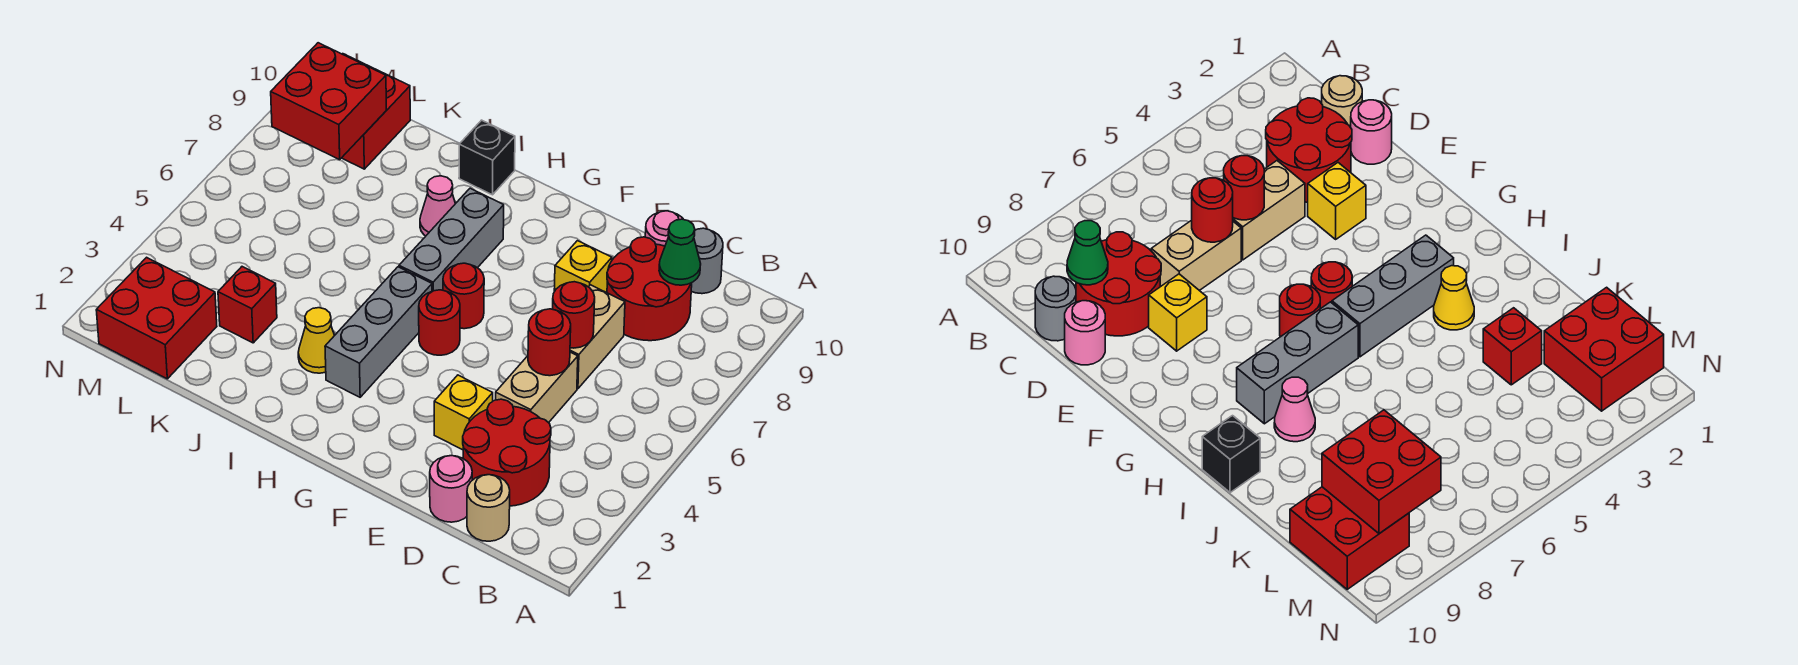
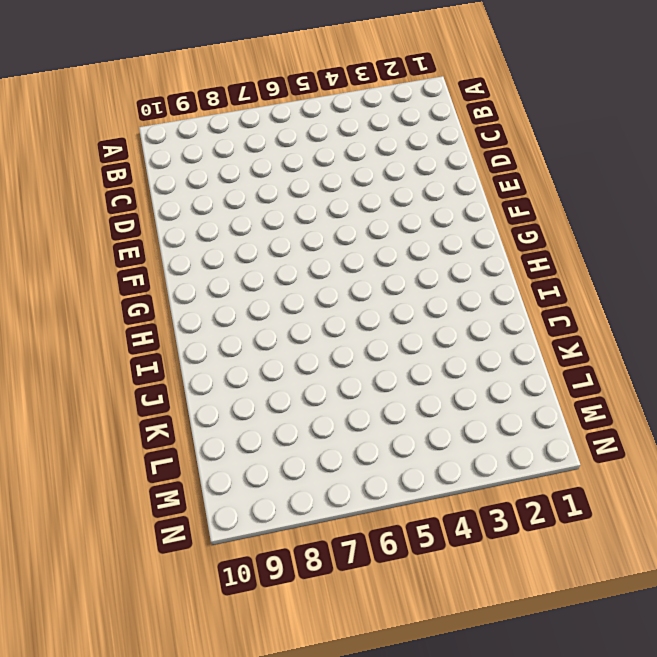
none -> tan round brick C1 level 1
none -> red round brick C2:D3 level 1
none -> red round brick C8:D9 level 1

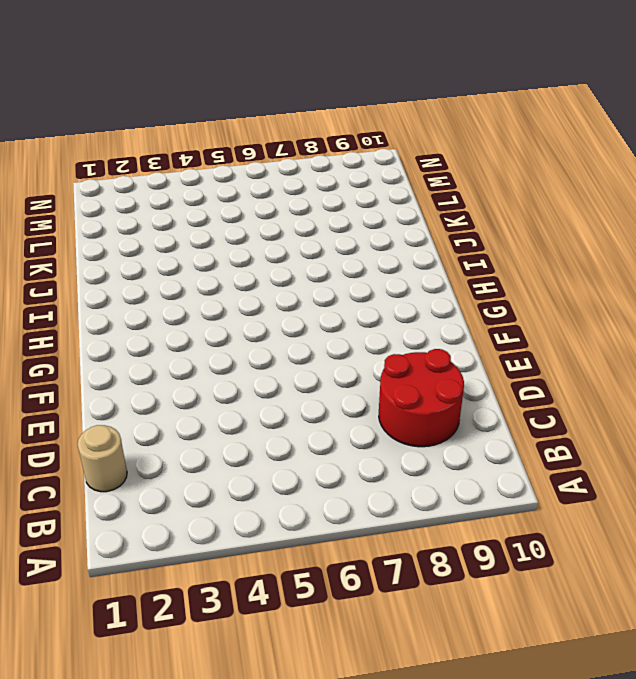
none -> red round brick C2:D3 level 1
none -> grey round brick C10 level 1
none -> pink round brick D1 level 1

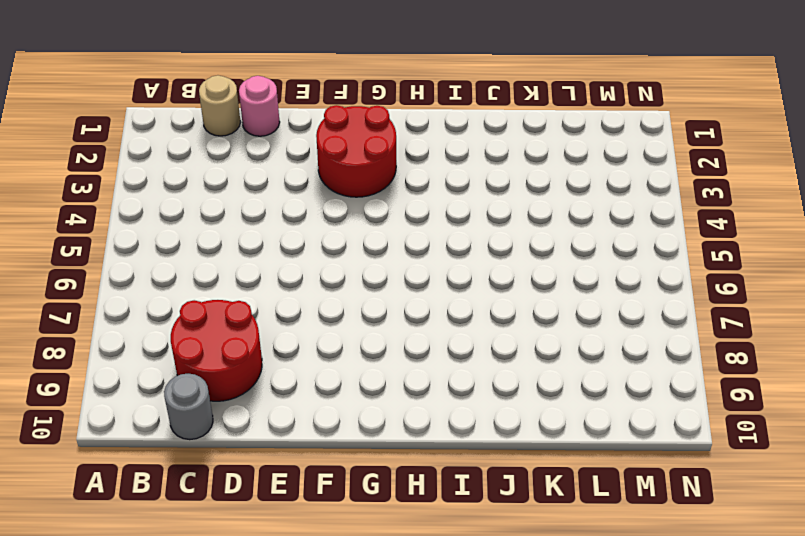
red round brick F2:G3 level 1 -> red round brick C2:D3 level 1
none -> tan brick D4:D5 level 1
none -> tan brick D6:D7 level 1
none -> pink round brick D10 level 1

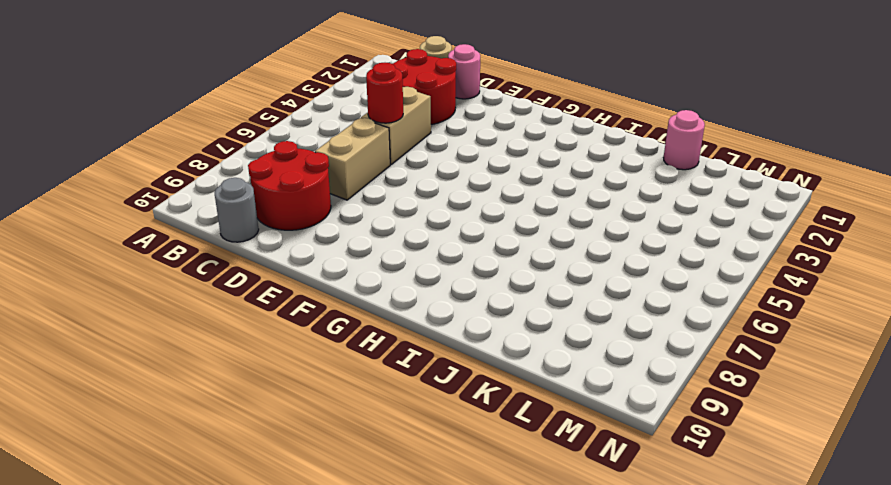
pink round brick K1 level 1 -> pink round brick D10 level 1
none -> yellow brick E3 level 1
none -> yellow brick E8 level 1
none -> red round brick G5 level 1

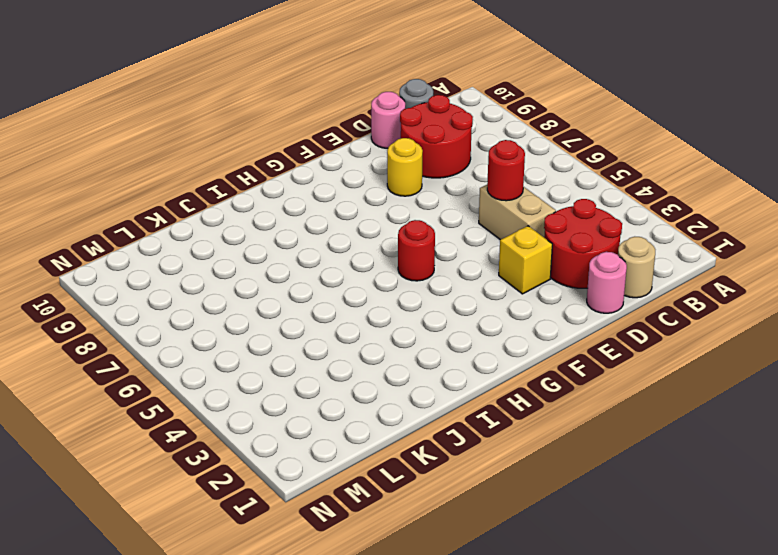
yellow round brick E8 level 1 -> yellow brick E8 level 1
none -> tan brick D6:D7 level 1
none -> red round brick G6 level 1
none -> grey brick H3:H5 level 1

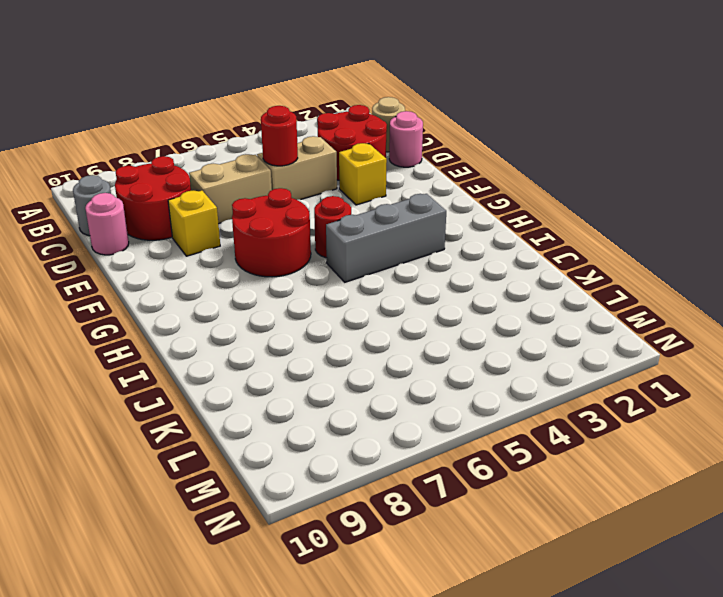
red round brick F6:G7 level 1 -> red round brick G6 level 1
none -> grey brick H6:H8 level 1
none -> yellow cone I3 level 1
none -> pink cone I8 level 1

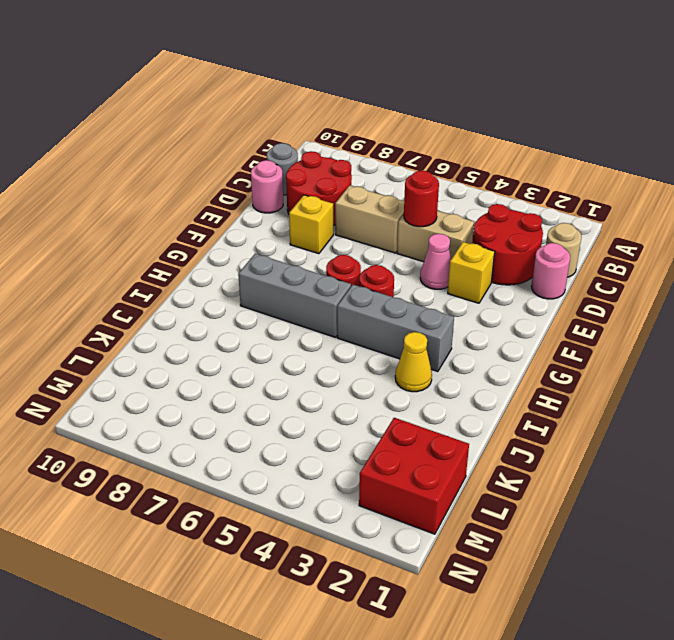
pink cone E4 level 1 -> pink cone I8 level 1
none -> black brick I10 level 1
none -> red brick K3 level 1
none -> red brick L9:M10 level 1

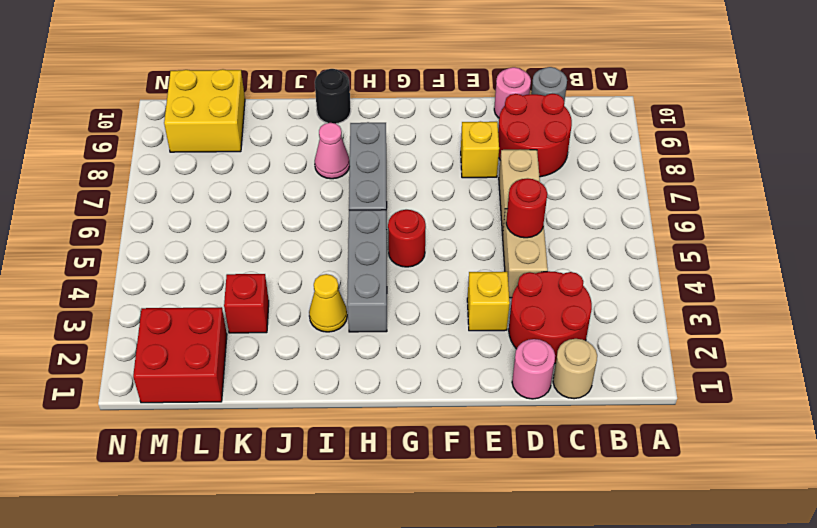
black round brick I10 level 1 -> black brick I10 level 1
yellow brick L9:M10 level 1 -> red brick L9:M10 level 1
none -> red round brick G6 level 1
none -> green cone C9 level 2
none -> red round brick D6 level 2

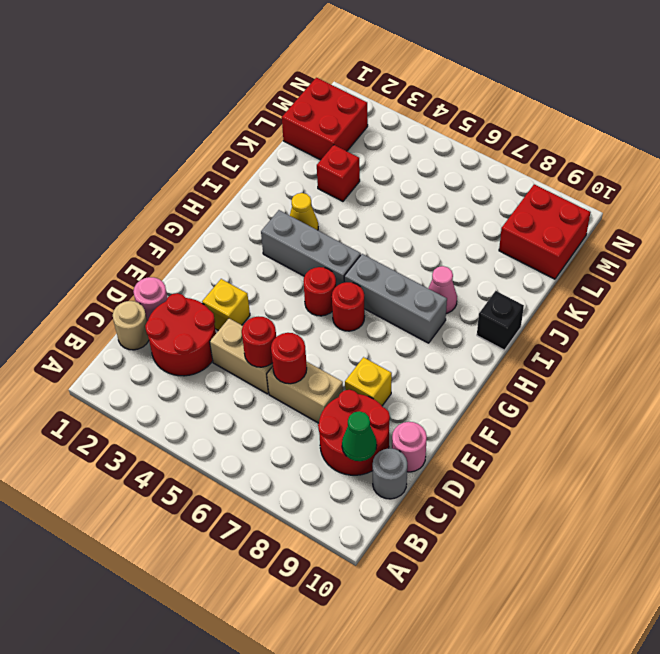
none -> red brick L8:M9 level 2

